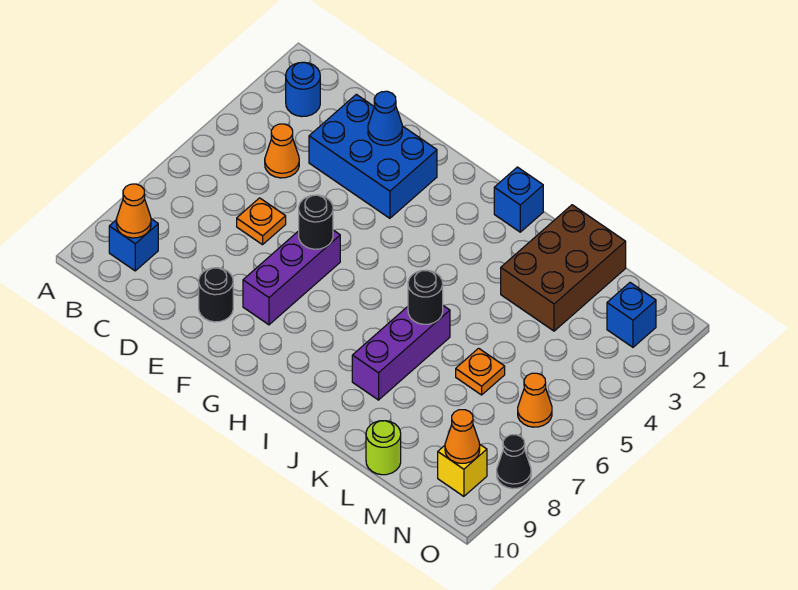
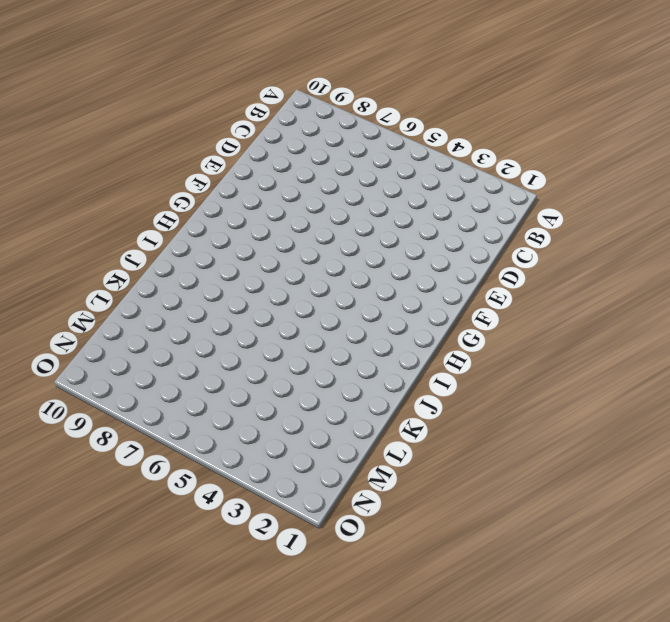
none -> blue round brick B2 level 1
none -> blue brick B9 level 1
none -> orange cone C4 level 1

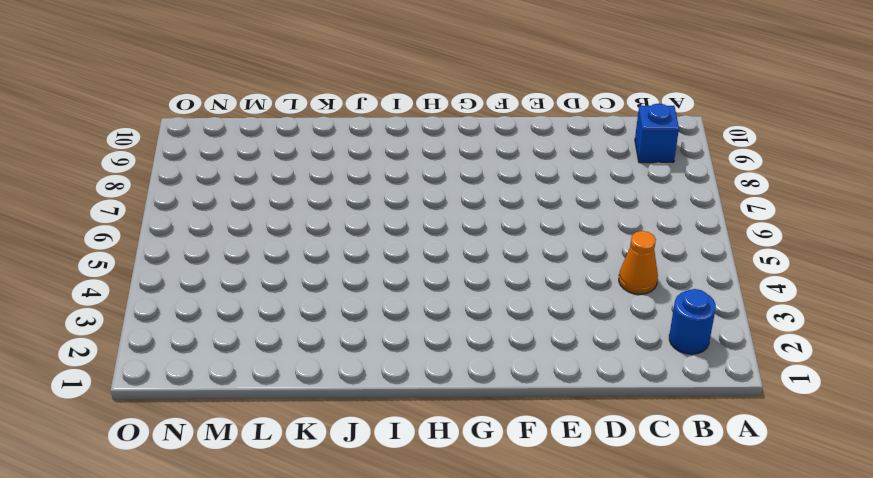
none -> blue brick D2:F3 level 1
none -> orange plate D6 level 1
none -> black round brick E9 level 1

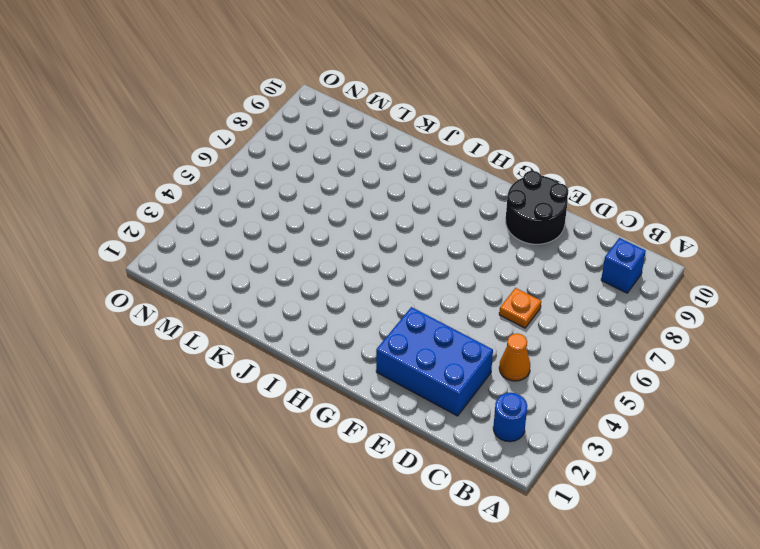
black round brick E9:F10 level 1 -> black round brick E9 level 1
none -> purple brick F6:F8 level 1
none -> blue brick I1 level 1
none -> purple brick J6:J8 level 1

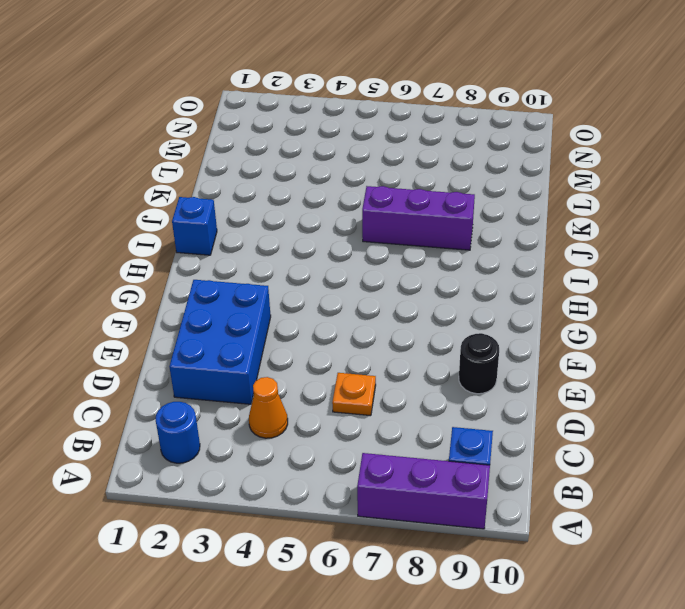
purple brick A7:A9 level 1 -> purple brick F6:F8 level 1
none -> brown brick K1:L3 level 1
none -> orange plate L6 level 1
none -> lime round brick L10 level 1

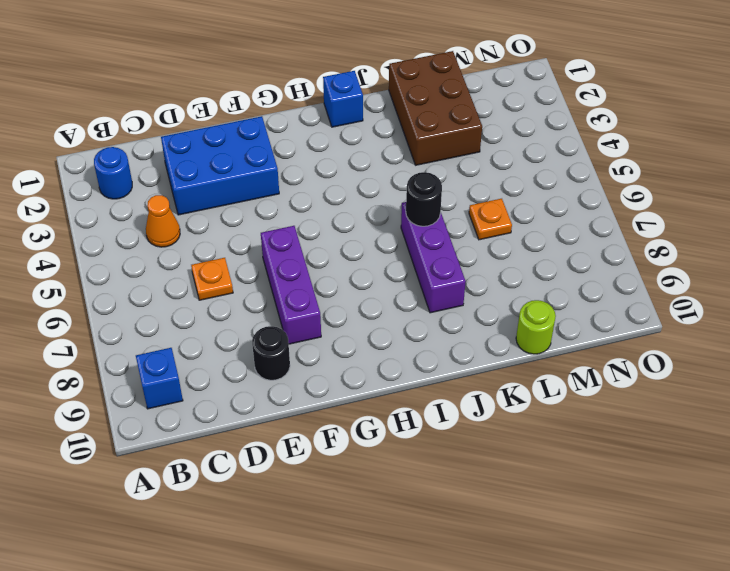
none -> blue brick N2 level 1
none -> orange cone N6 level 1
none -> yellow brick N9 level 1

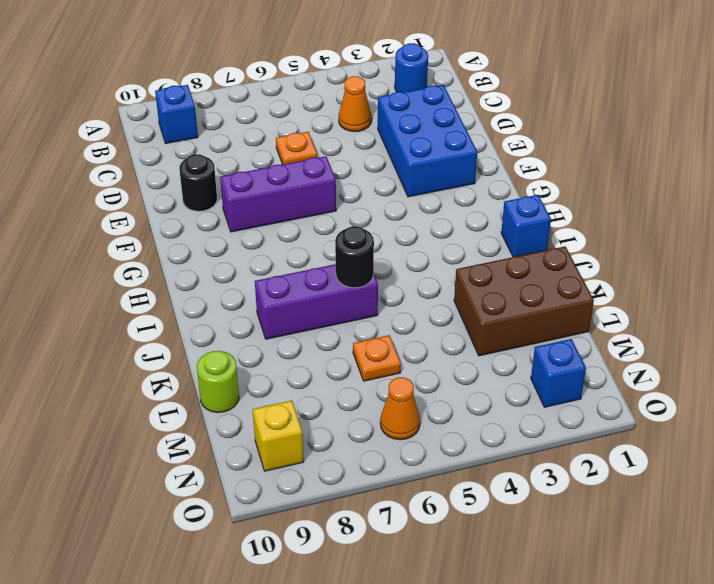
none -> black cone O8 level 1
none -> orange cone B9 level 2
none -> blue cone E2 level 2

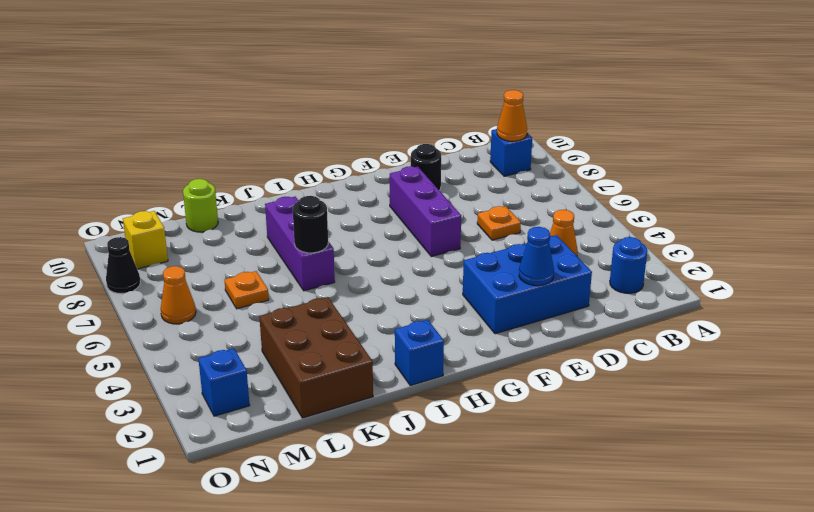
none -> black round brick F6 level 2
none -> orange cone N9 level 2

